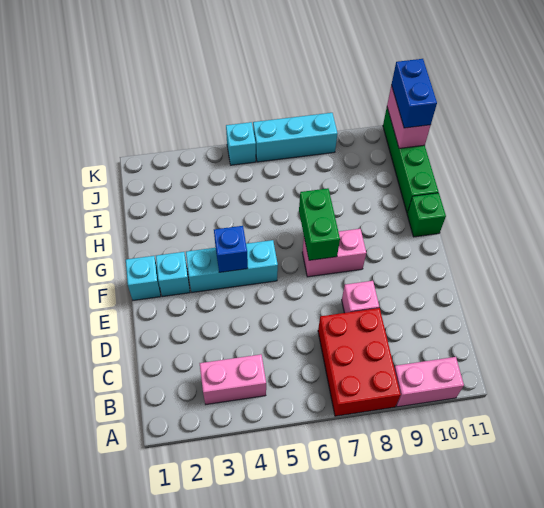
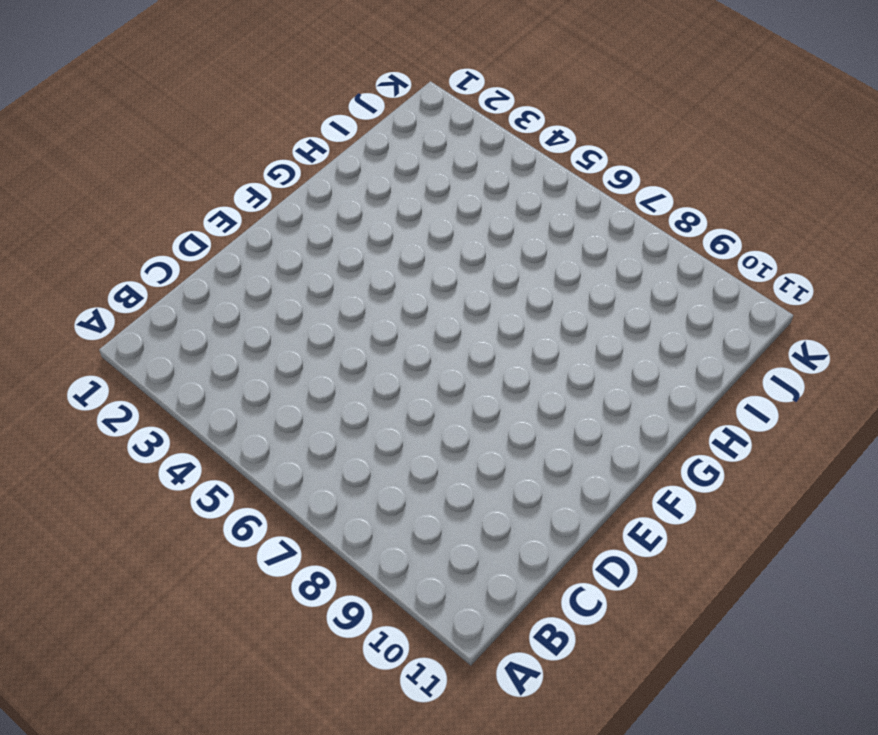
none -> red brick A7:C8 level 1
none -> pink brick A9:A10 level 1
none -> pink brick B3:B4 level 1

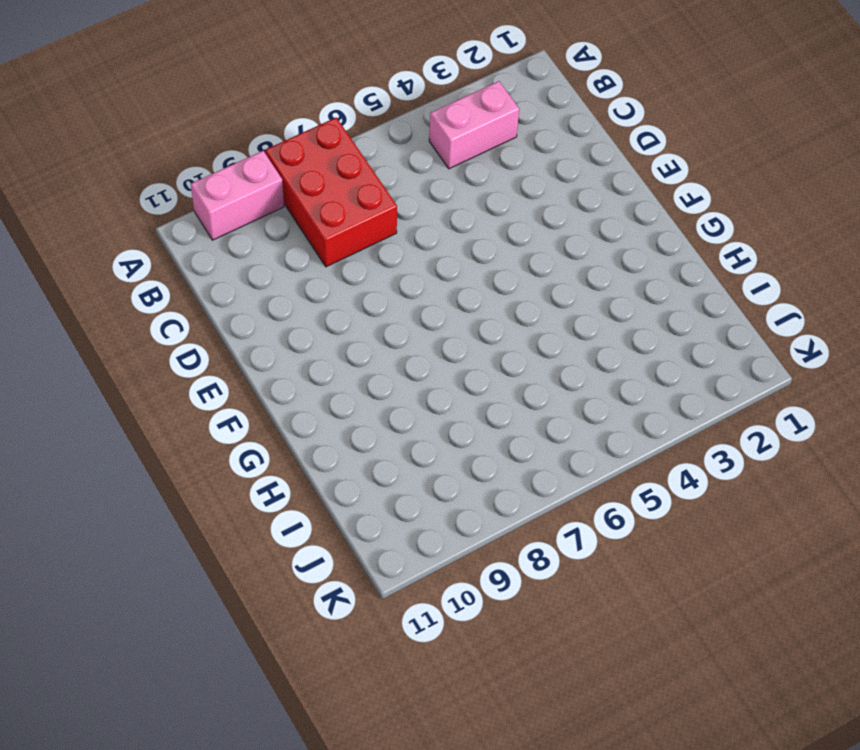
none -> pink brick D8 level 1
none -> cyan brick F1 level 1
none -> cyan brick F2 level 1

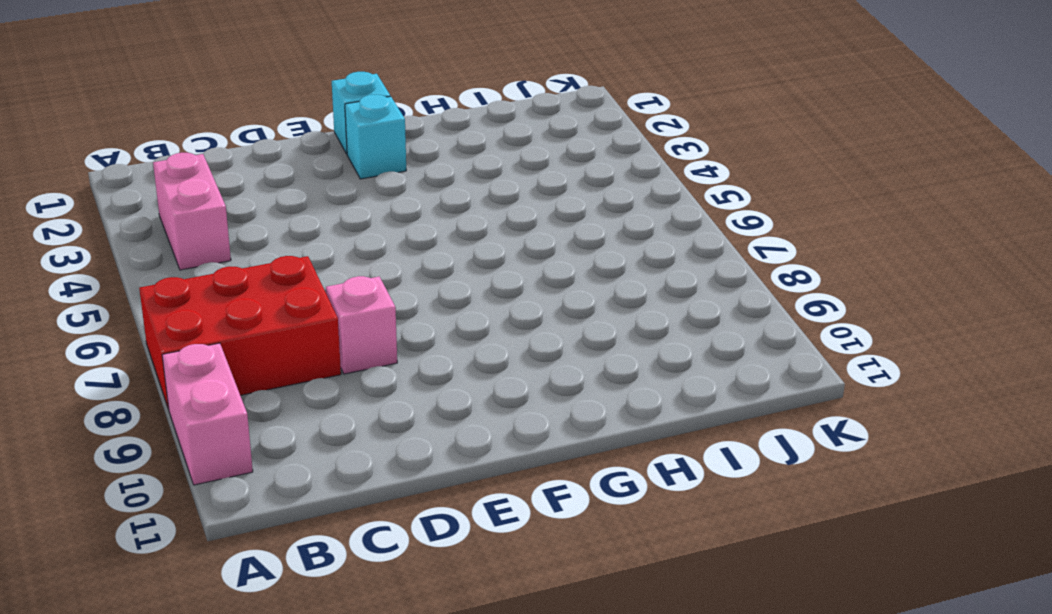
none -> cyan brick F3:F5 level 1
none -> pink brick F7:F8 level 1
none -> green brick G11 level 1

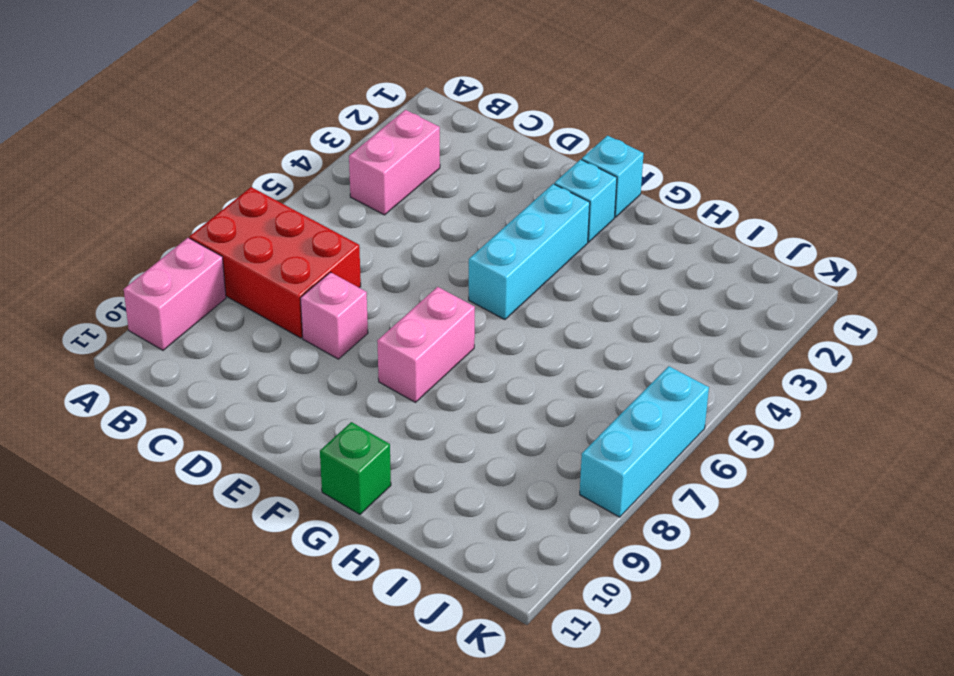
none -> green brick H11:K11 level 1
none -> cyan brick K5 level 1
none -> blue brick F4 level 2

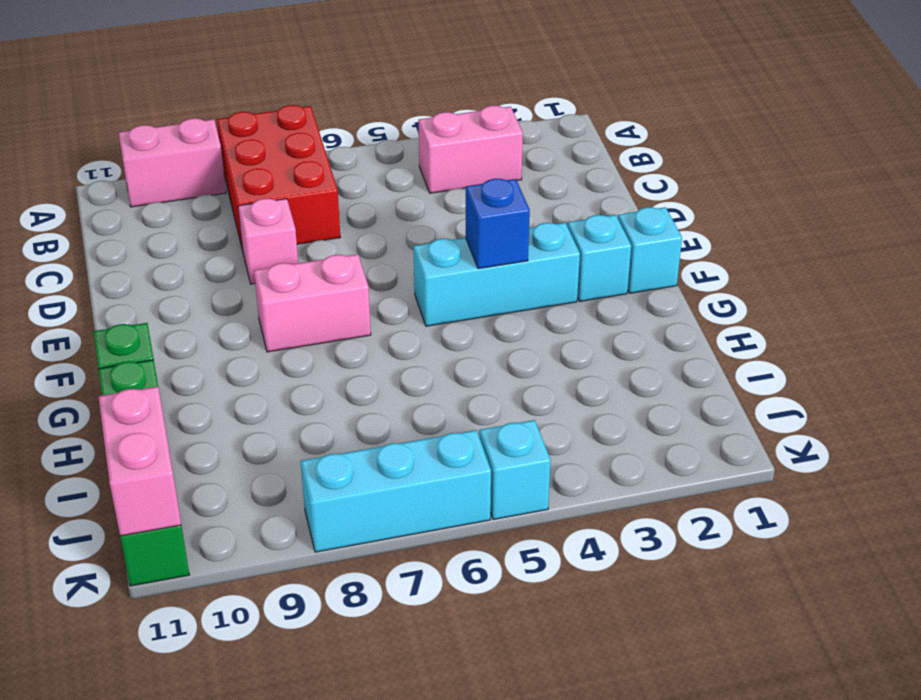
none -> green brick F7:G7 level 2
none -> blue brick J11:K11 level 3

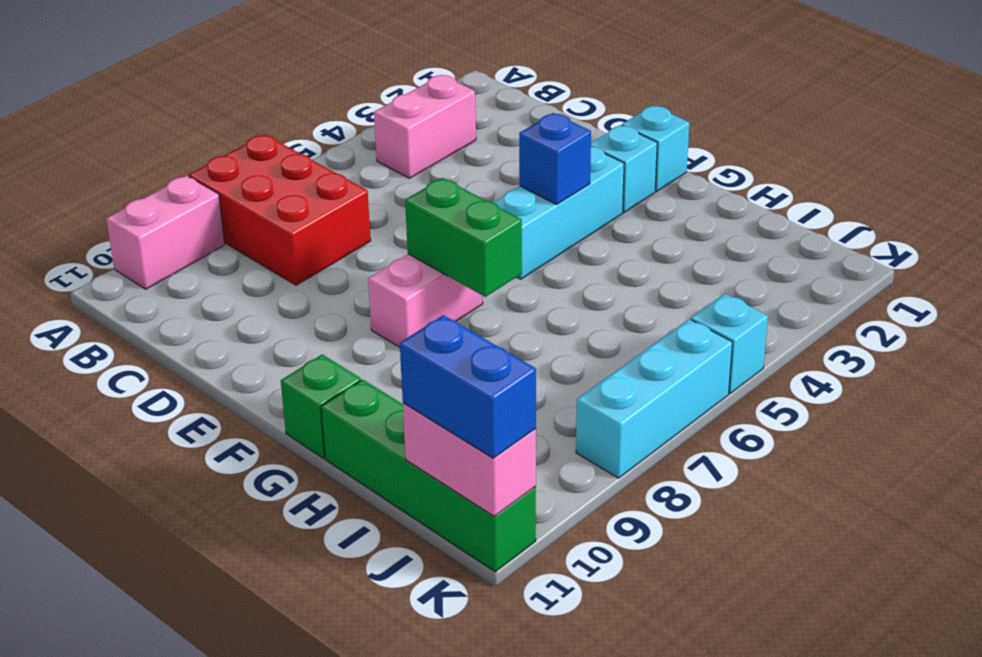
none -> pink brick D8 level 1

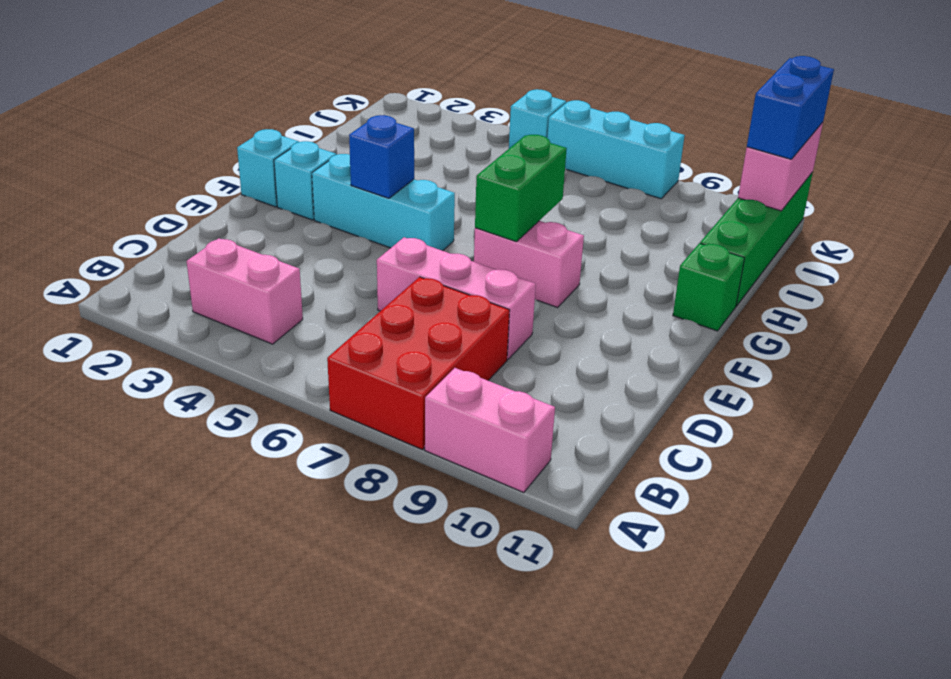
pink brick D6:D8 level 1 -> pink brick D8 level 1

